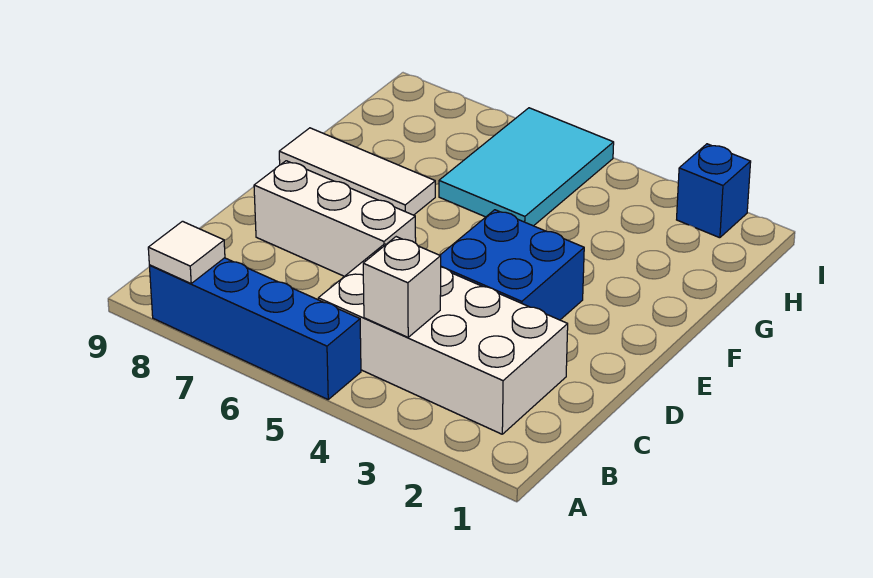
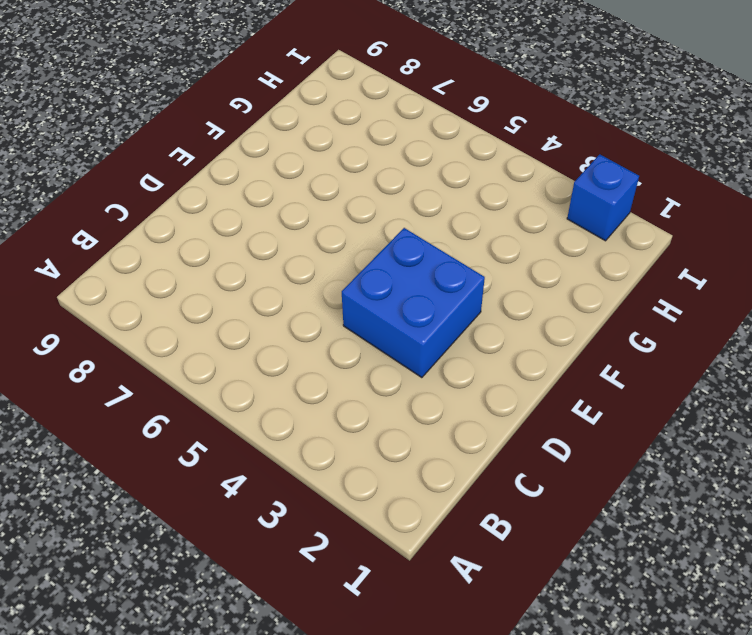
none -> blue brick A5:A8 level 1
none -> white brick B2:C5 level 1

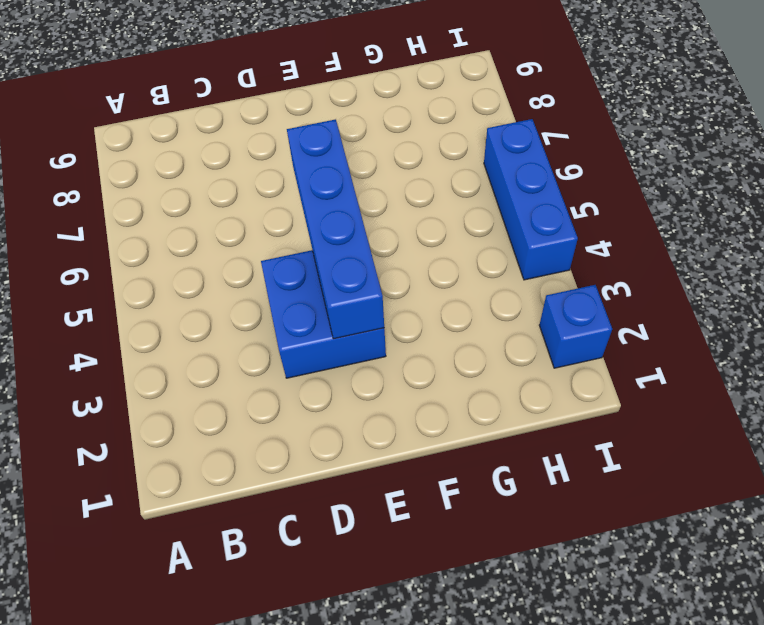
blue brick E3:E6 level 2 -> blue brick A5:A8 level 1
blue brick I4:I6 level 1 -> cyan tile G5:I6 level 1
none -> white brick B2:C5 level 1
none -> white brick D6:D8 level 1

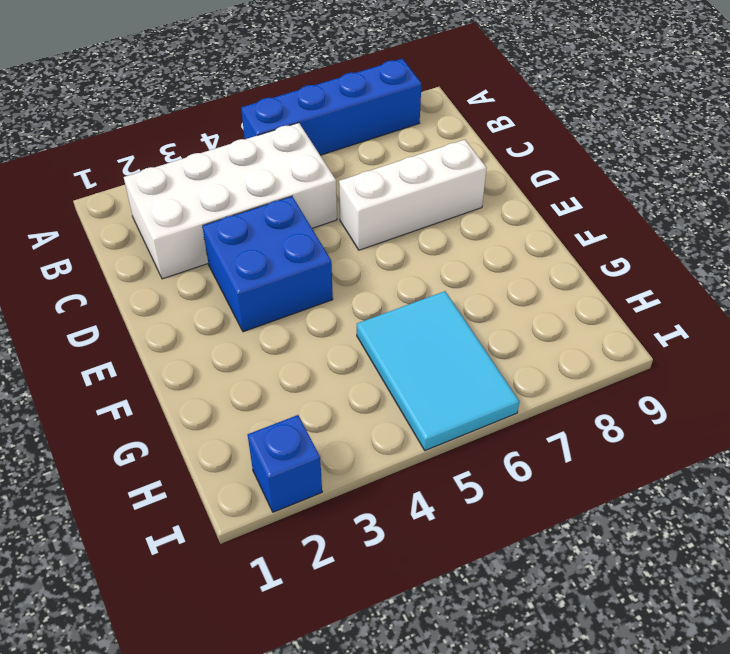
none -> white tile F7:F9 level 1
none -> white tile A8 level 2

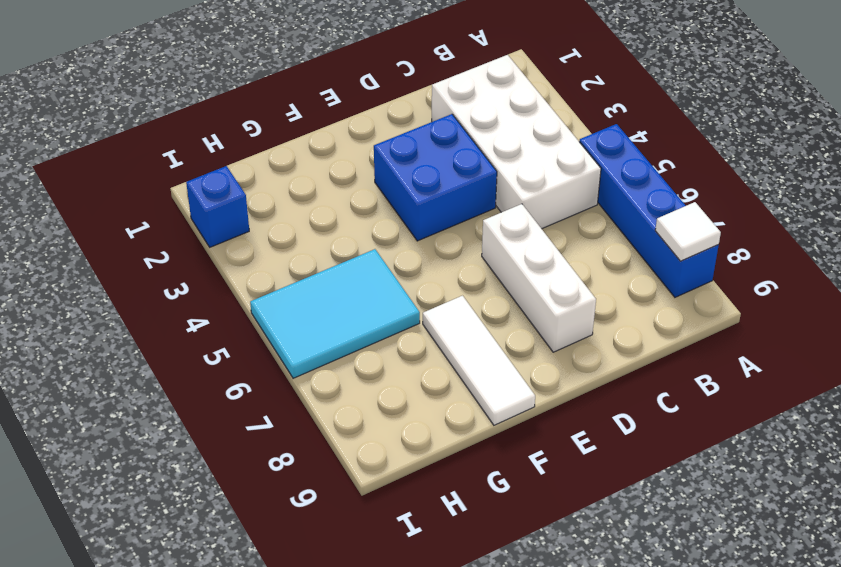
none -> white brick B4 level 2

